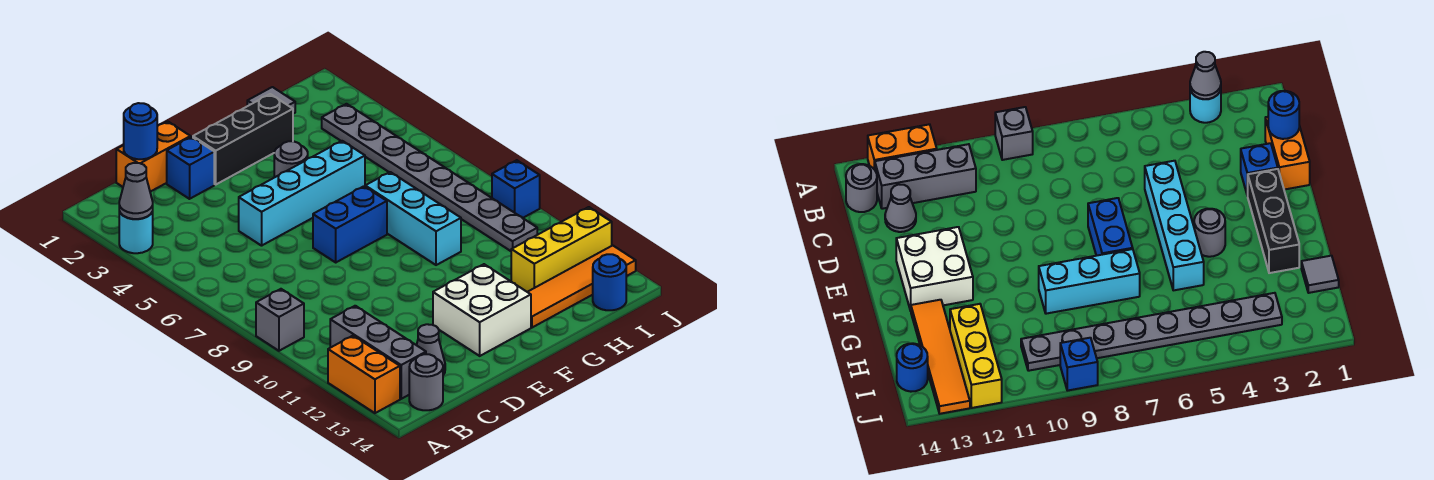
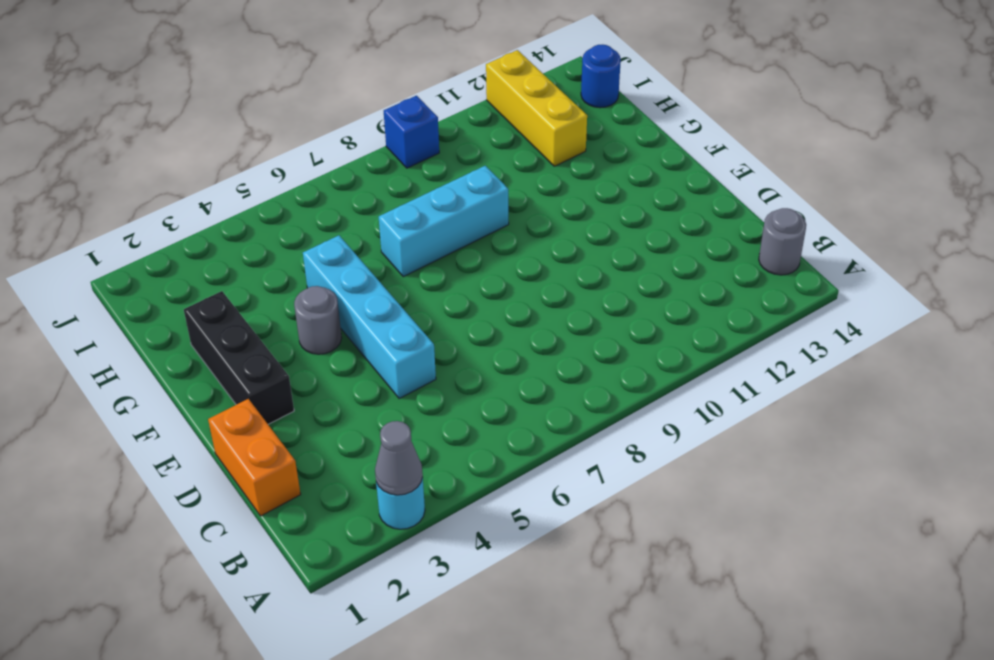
none -> grey brick A9 level 1
none -> orange brick A12:A13 level 1
none -> grey brick B11:B13 level 1

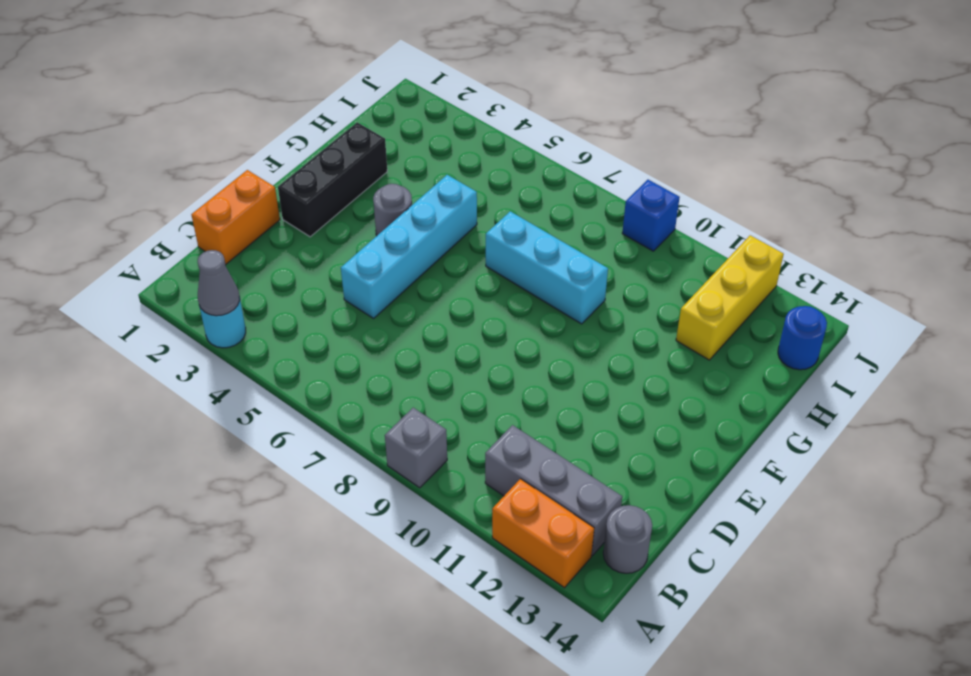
none -> grey cone C13 level 1
none -> blue brick D2 level 1
none -> blue brick E7:F7 level 1

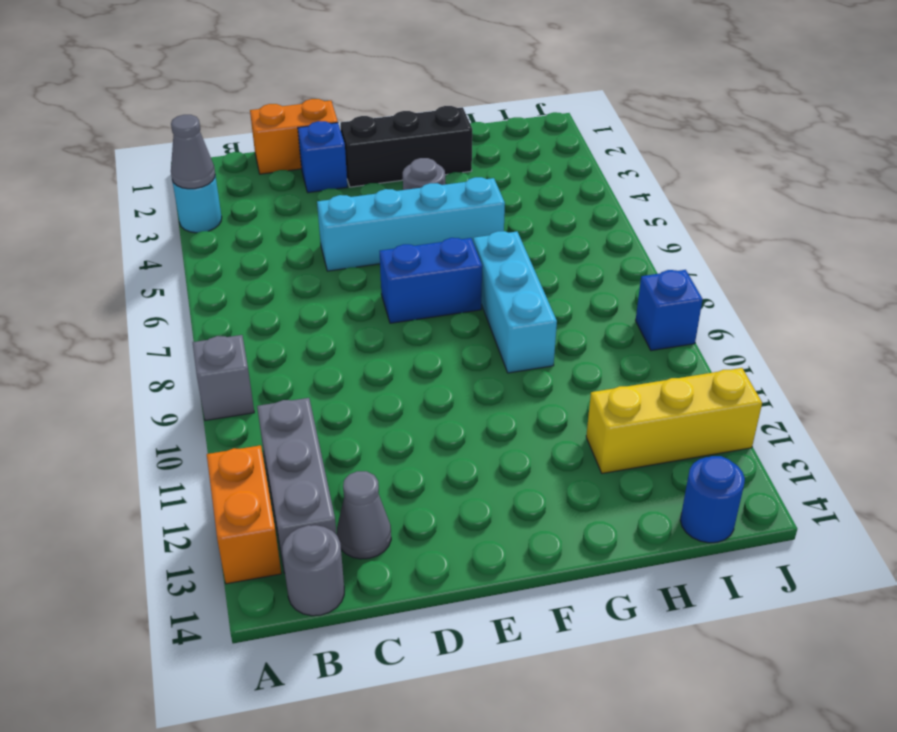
none -> white brick E12:F13 level 1
none -> orange tile G13:J13 level 1
none -> grey tile H1 level 1

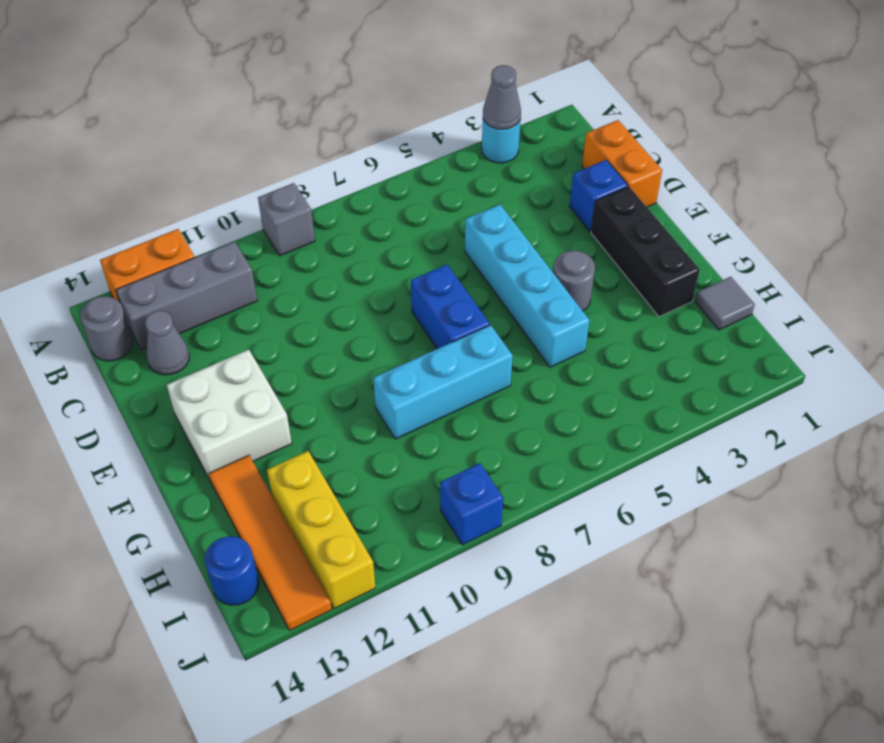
none -> grey plate I3:I10 level 1
none -> blue round brick C1 level 2

